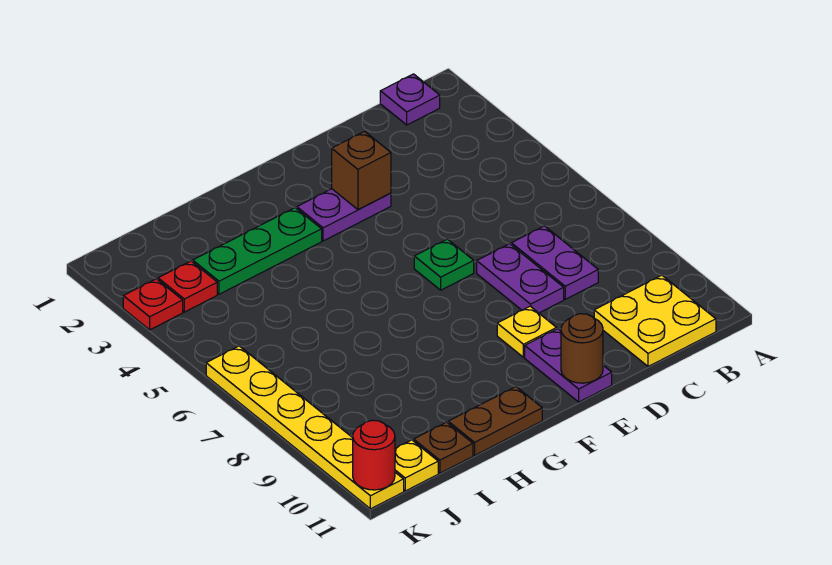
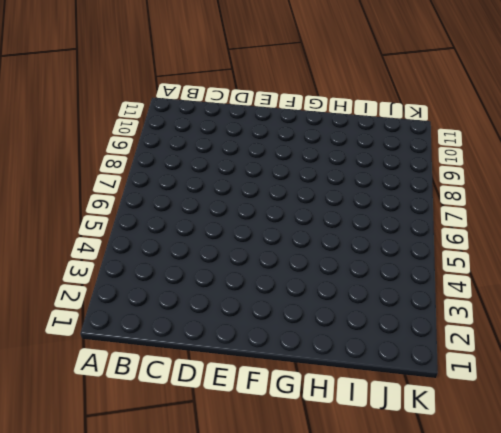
none -> purple plate B1 level 1
none -> yellow plate B10:C11 level 1
none -> purple plate C7:C8 level 1

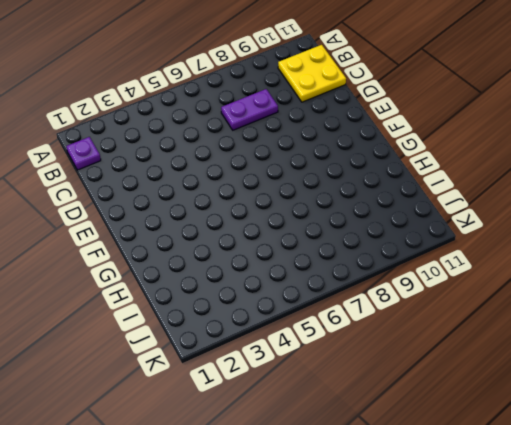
none -> purple plate D7:D8 level 1
none -> purple plate E3:F3 level 1
none -> green plate E6 level 1

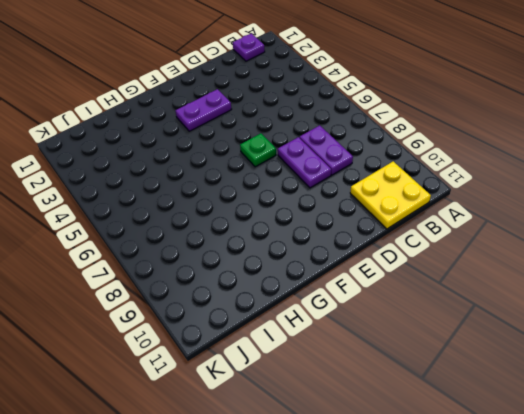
none -> yellow plate E9 level 1
none -> purple plate E10:E11 level 1
none -> green plate G3:I3 level 1

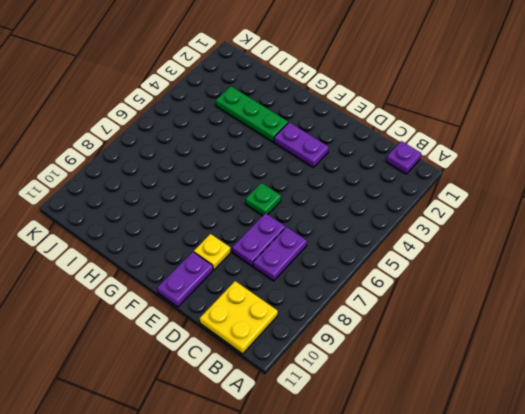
none -> brown plate G11:H11 level 1
none -> brown plate I11 level 1
none -> red plate J3 level 1

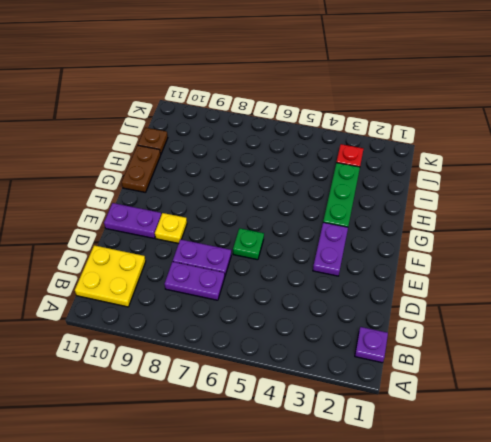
none -> yellow plate J11 level 1
none -> red plate K3 level 1
none -> yellow plate K6:K11 level 1

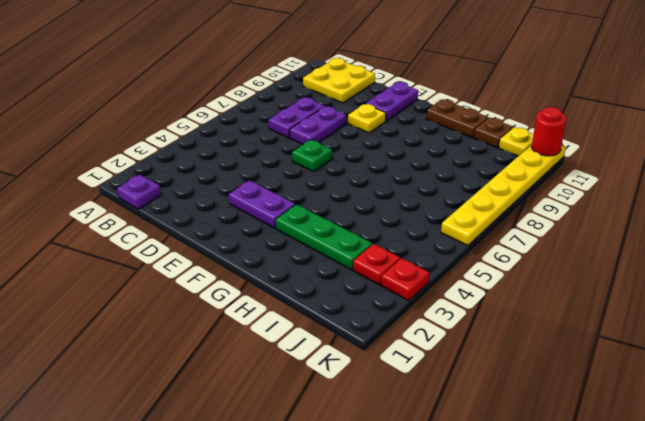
none -> brown brick E3 level 2
none -> brown round brick E11 level 2

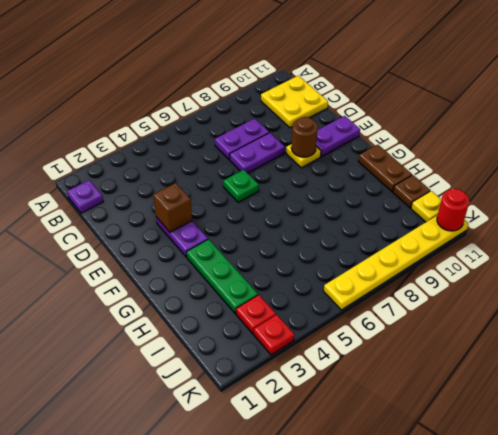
brown round brick E9 level 2 -> brown round brick E11 level 2

